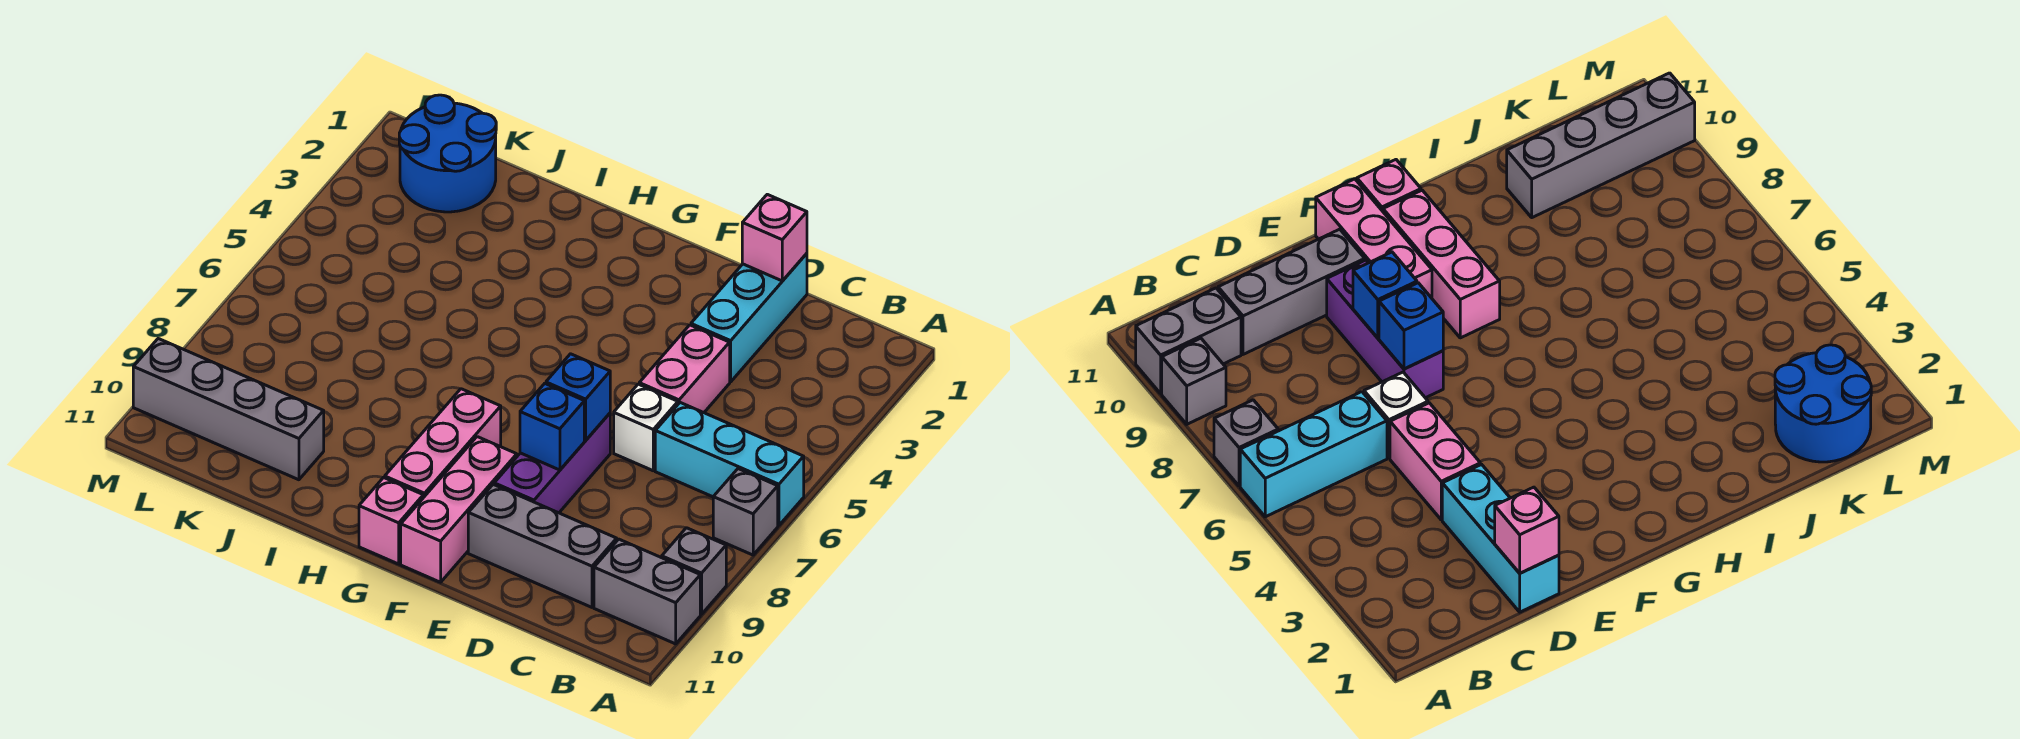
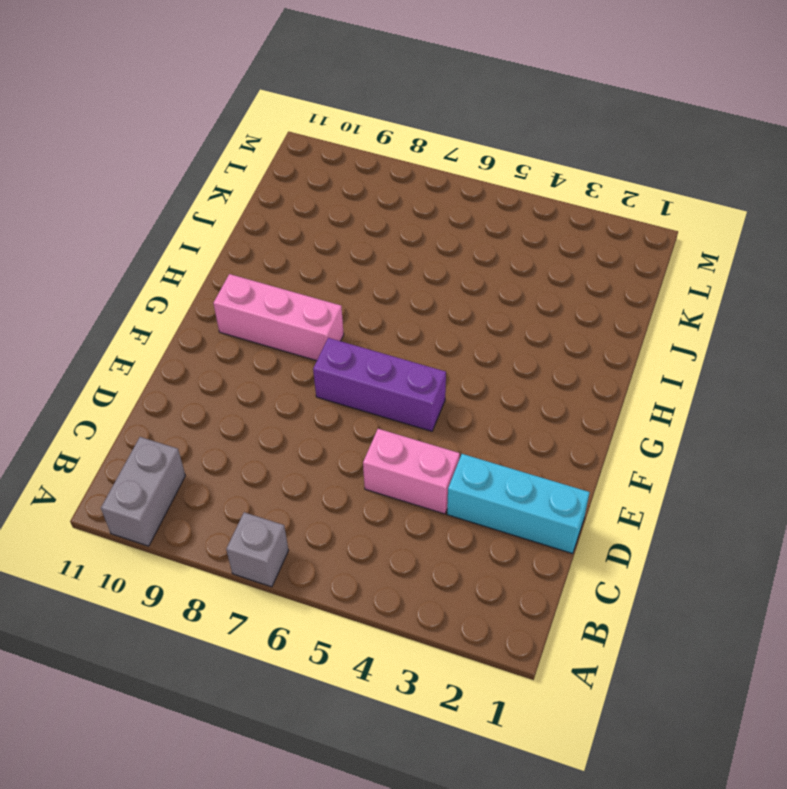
purple brick F5:F7 level 1 -> purple brick E7:E9 level 1
none -> cyan brick A6:C6 level 1
none -> grey brick A9 level 1
none -> grey brick C10:E10 level 1

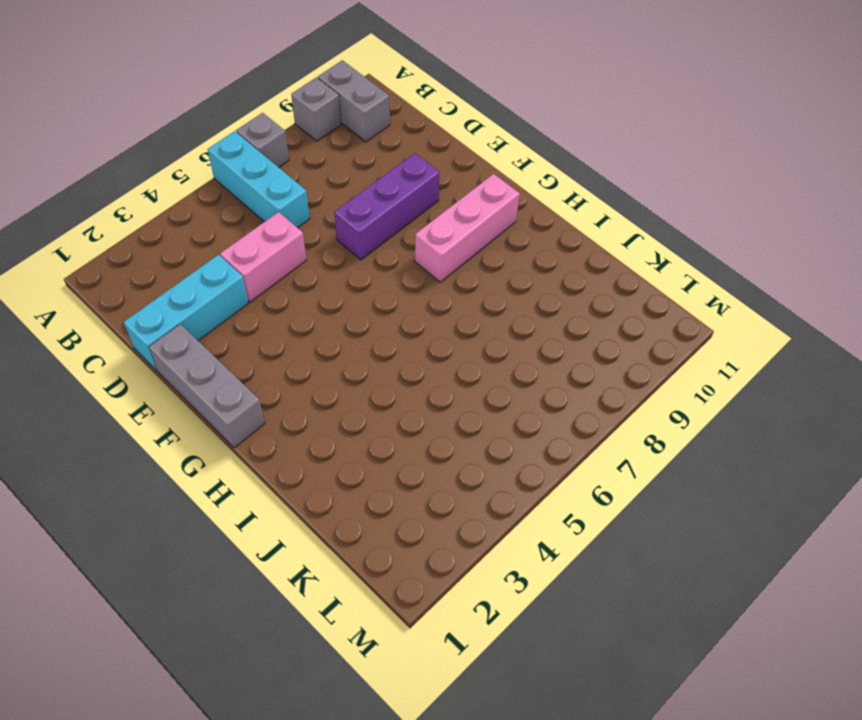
grey brick E1:G1 level 1 -> grey brick C10:E10 level 1
none -> white brick D6 level 1
none -> pink brick F9:F11 level 1
none -> pink brick G11 level 1

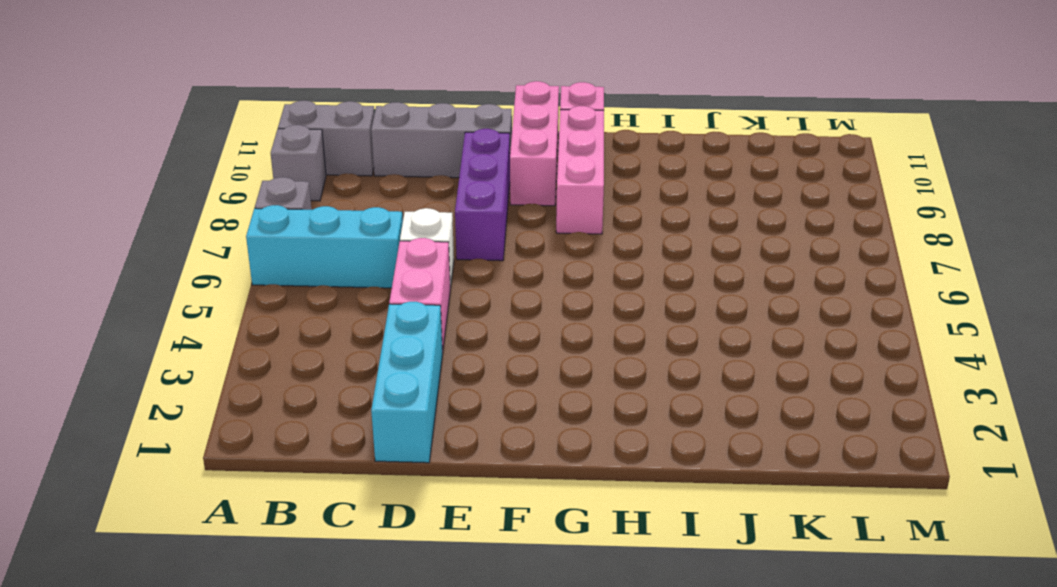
none -> grey brick J10:M10 level 1
none -> blue round brick K1:L2 level 1
none -> pink brick D1 level 2

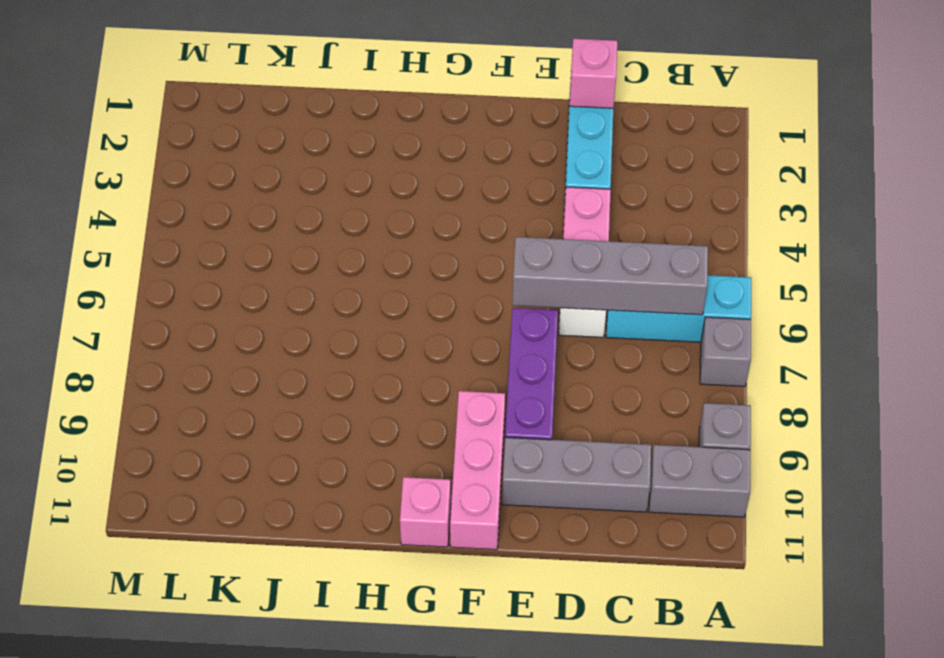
grey brick B6:E6 level 2 -> grey brick J10:M10 level 1
none -> pink brick G8:G10 level 1
none -> blue round brick K1:L2 level 1
none -> blue brick E7 level 2

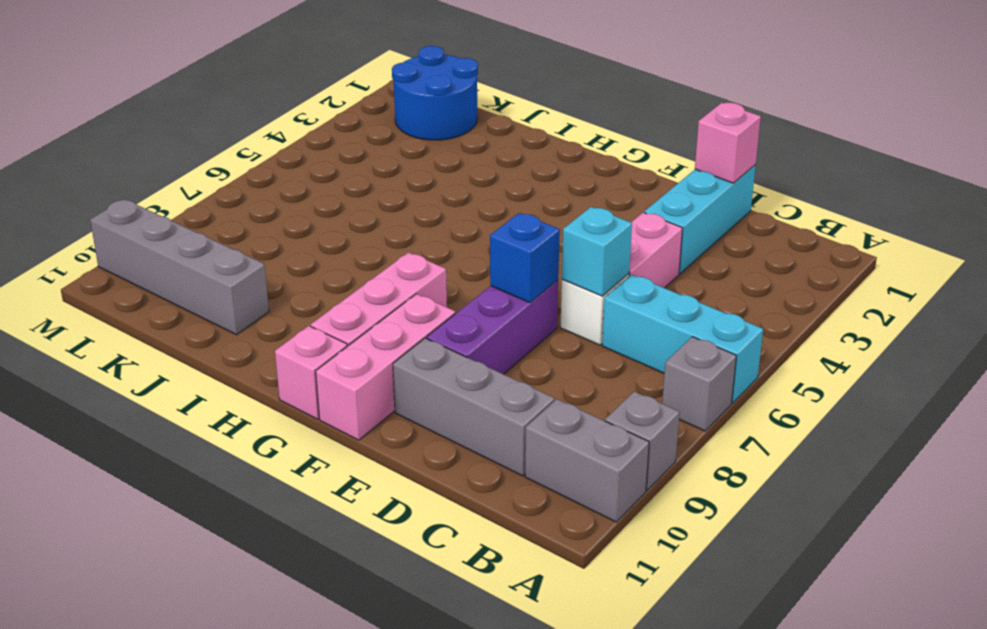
cyan brick D6 level 2 -> none
none -> blue brick E8 level 2

